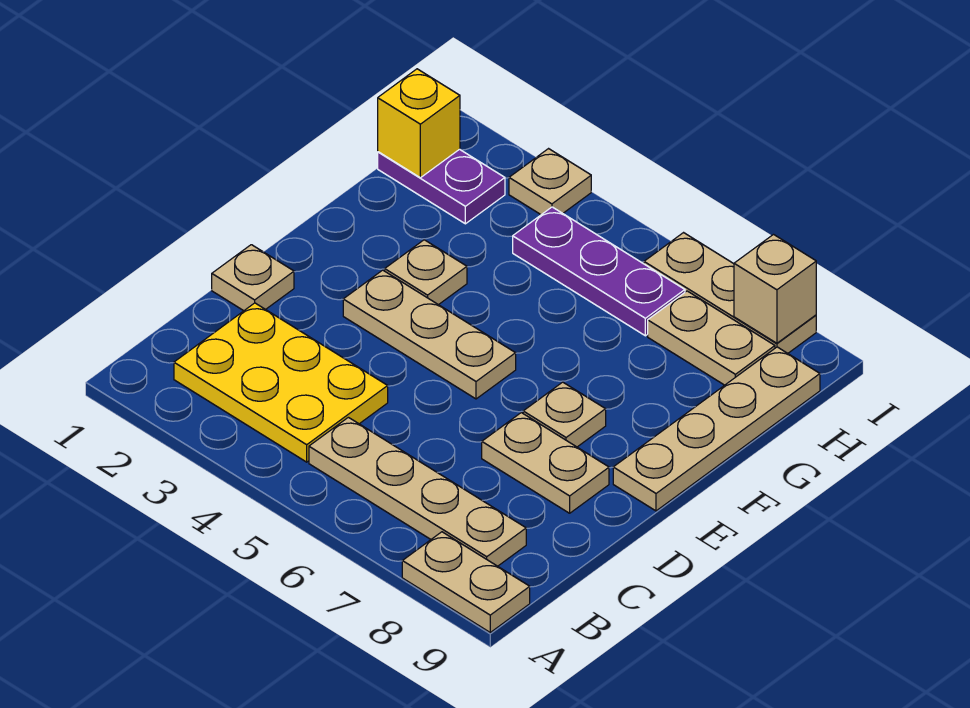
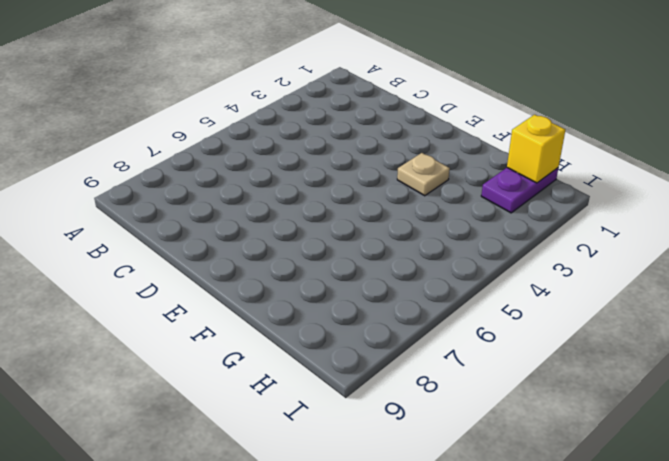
none -> tan plate A8:A9 level 1
none -> yellow plate B2:C4 level 1
none -> tan plate B5:B8 level 1

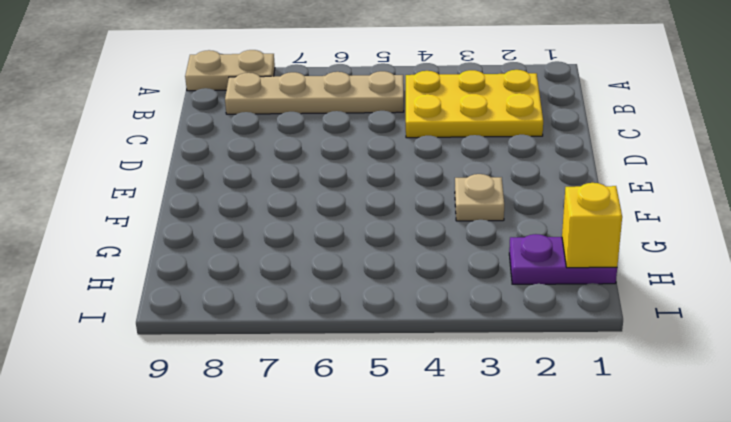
none -> tan plate D1 level 1
none -> tan plate D7:D8 level 1
none -> tan plate E3:E5 level 1

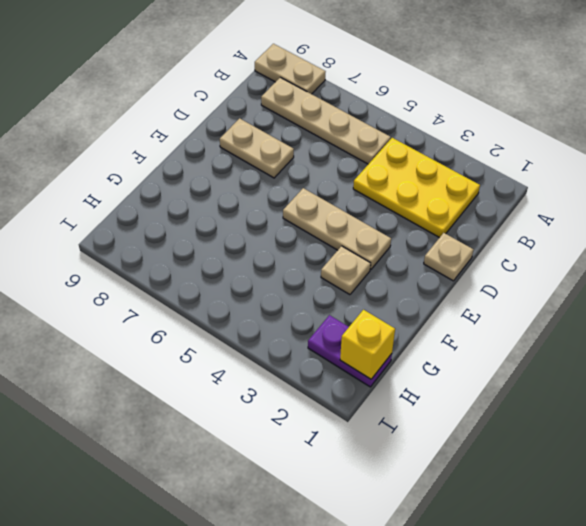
none -> tan plate E7 level 1
none -> tan plate E9:H9 level 1
none -> purple plate H4:H6 level 1

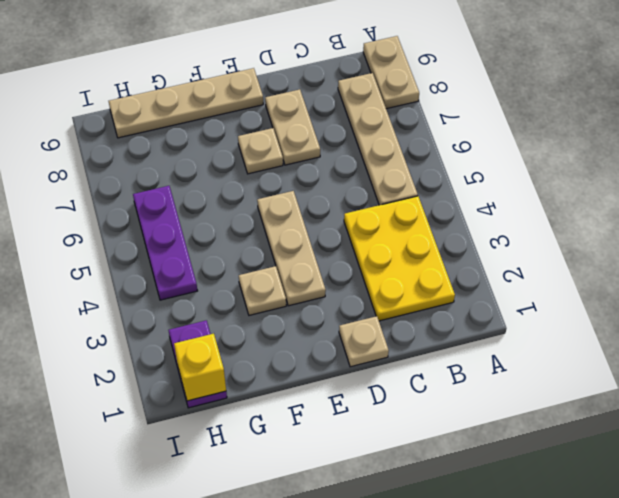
none -> tan plate H7:H8 level 1
none -> tan plate I3 level 1
none -> tan plate I6:I8 level 1

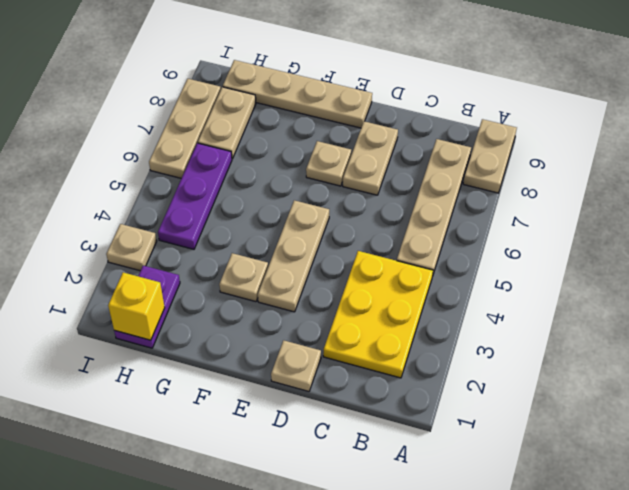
none -> tan brick I8 level 2

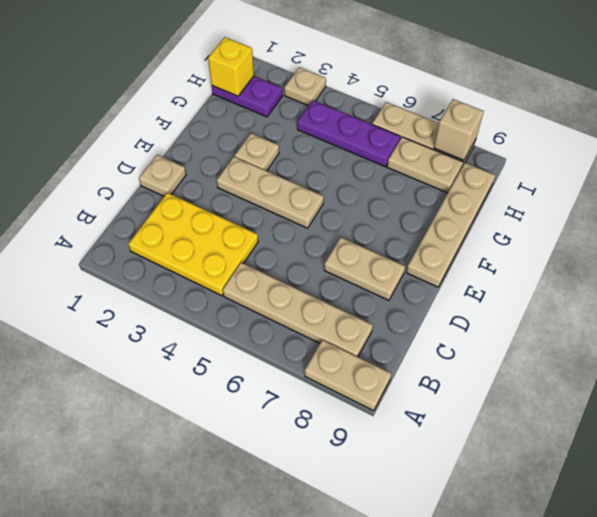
none -> tan plate E7 level 1

